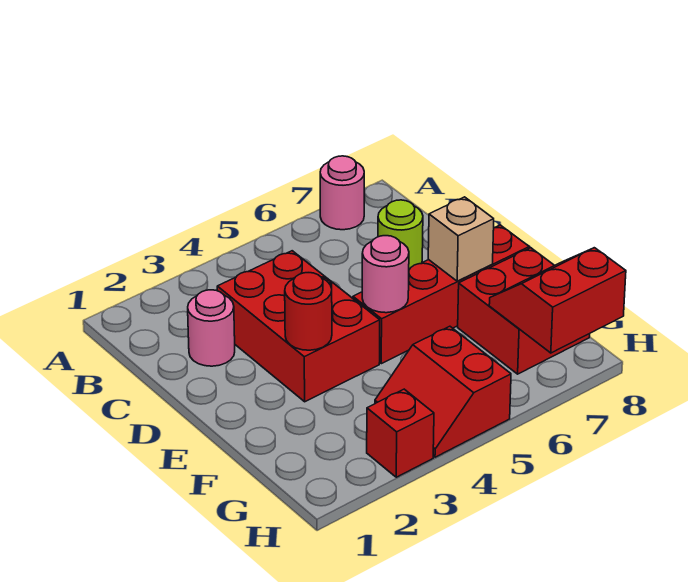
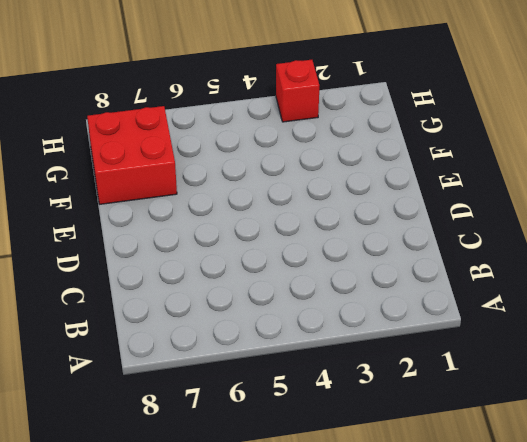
none -> pink round brick A7 level 1
none -> pink round brick C2 level 1
none -> red brick C3:E4 level 1

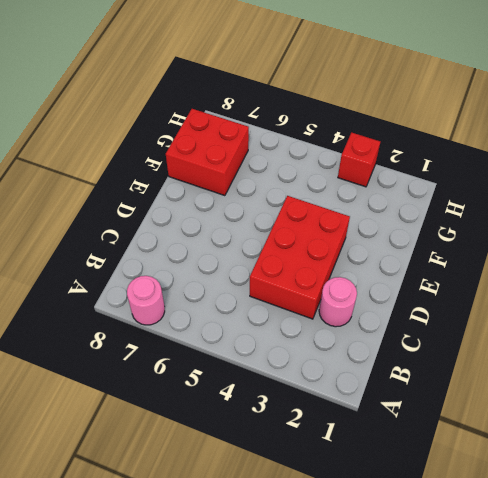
none -> lime round brick C7 level 1
none -> red brick E5:E8 level 1
none -> red slope G4:H5 level 1 top 5

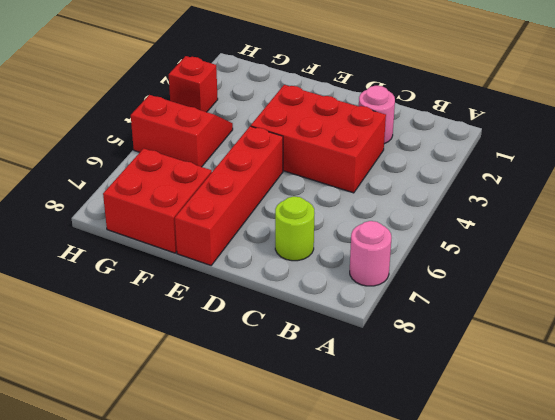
none -> red round brick E3 level 2
none -> pink round brick E5 level 2
none -> tan brick E7 level 2

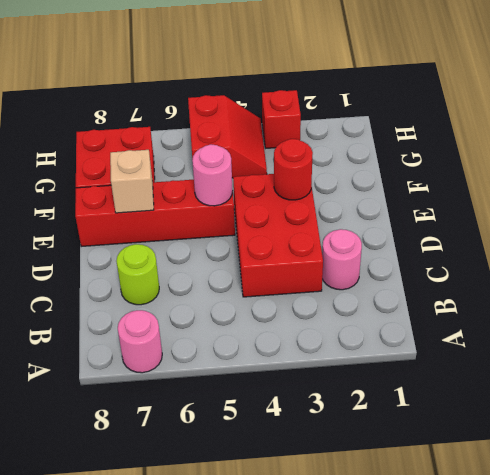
none -> red slope G7:H8 level 2 top H

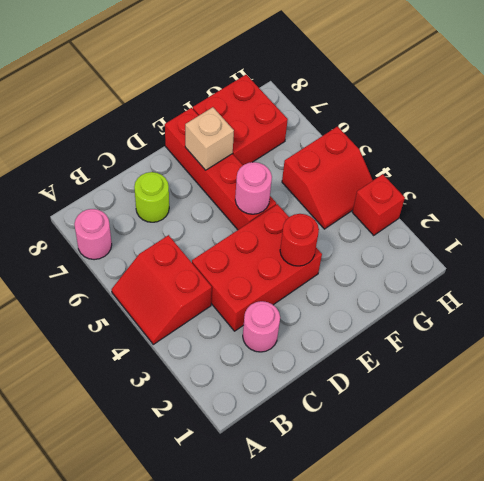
red slope A4:B5 level 1 top B -> red slope G7:H8 level 2 top H

